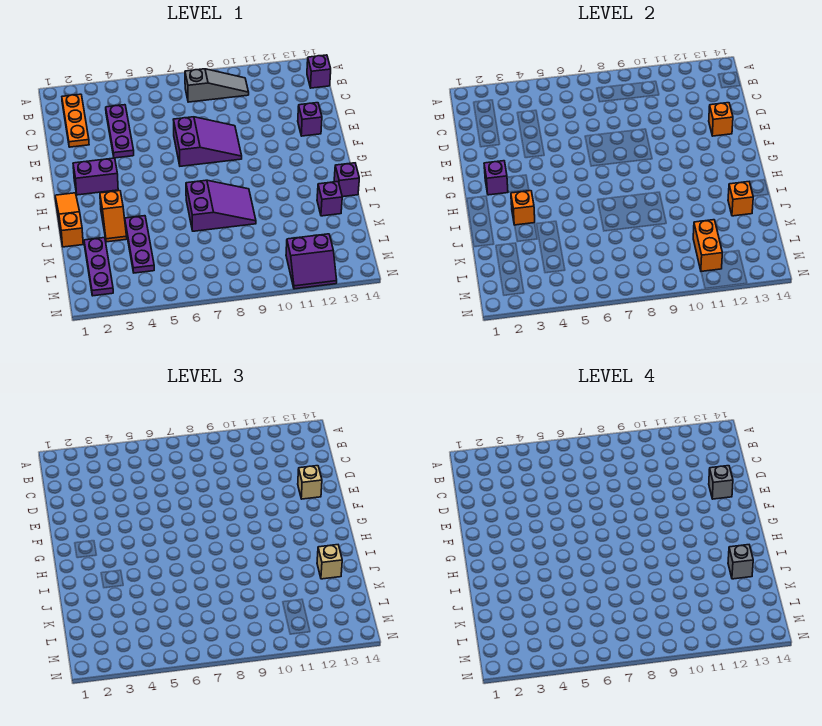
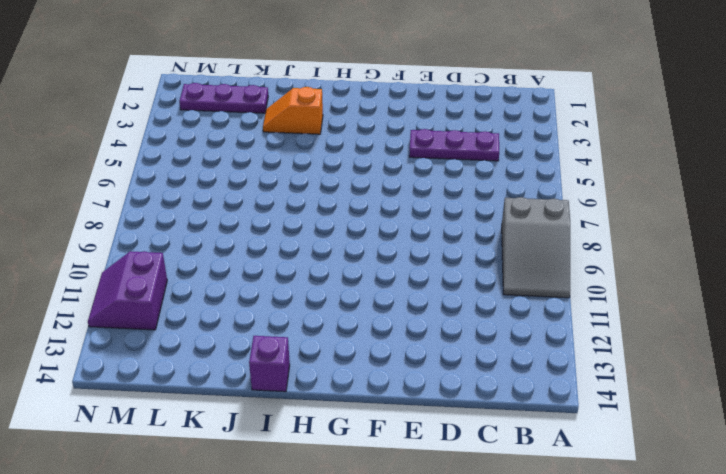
grey slope A8:B10 level 1 top 8 -> grey slope B8:B10 level 1 top 8
none -> orange plate B2:D2 level 1
none -> purple brick B14 level 1
none -> purple slope E7:F9 level 1 top 7

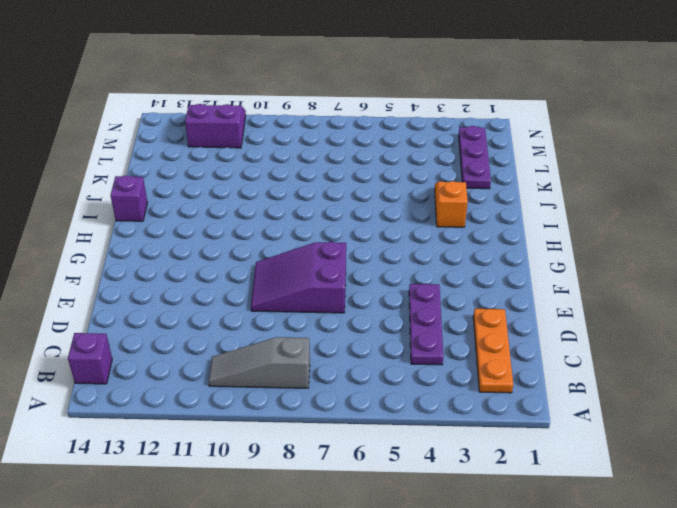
none -> purple brick E13 level 1
none -> purple brick G2:G3 level 1
none -> orange slope H1:J1 level 1 top J

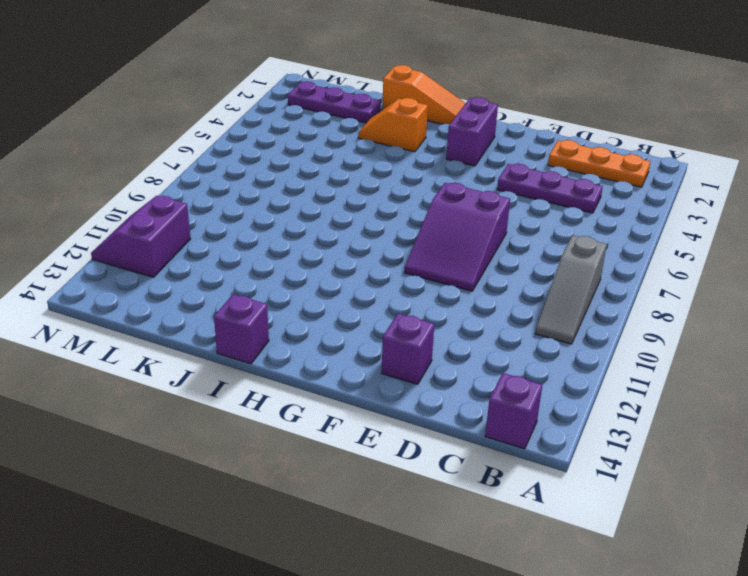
none -> purple slope I7:J9 level 1 top 7
none -> purple plate J4:L4 level 1
none -> purple brick J13 level 1

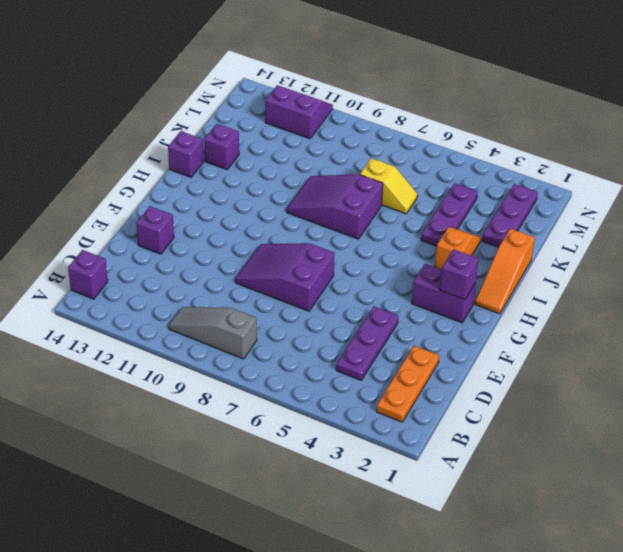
yellow slope K6:K7 level 1 top 7 -> none
none -> orange brick E13 level 2
none -> orange brick I3 level 2
none -> orange brick J13 level 2

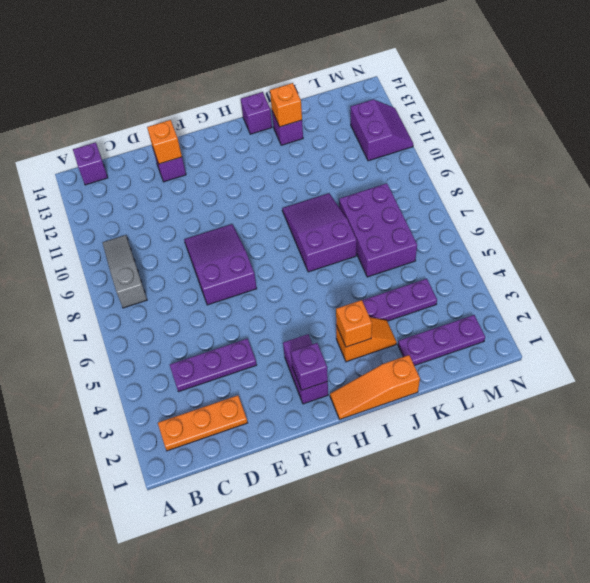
purple brick K6:L8 level 1 -> none
none -> orange brick L11:M11 level 2
none -> tan brick E13 level 3
none -> tan brick J13 level 3

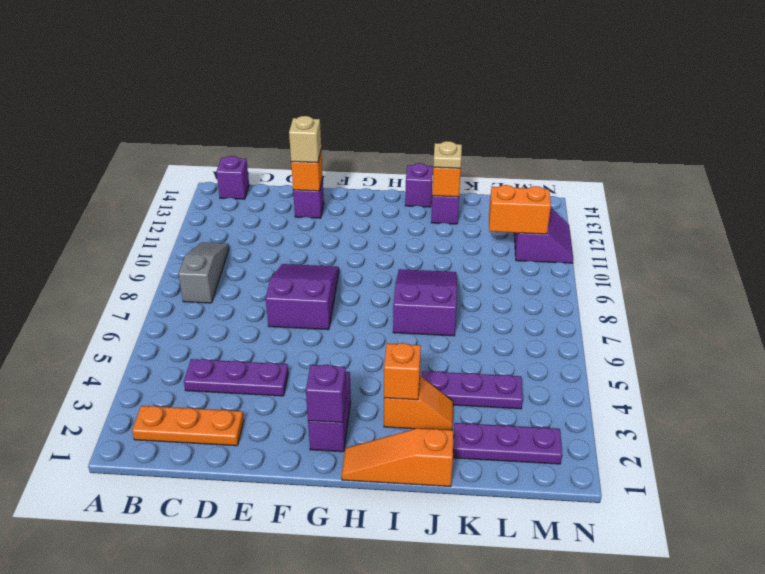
tan plate J13 level 3 -> tan brick J13 level 3
none -> grey brick E13 level 4
none -> grey brick J13 level 4

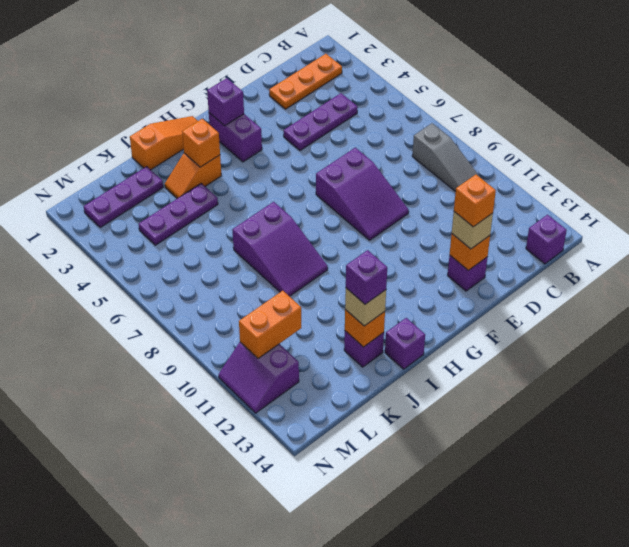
orange brick E13 level 4 -> grey brick E13 level 4
purple brick J13 level 4 -> grey brick J13 level 4

